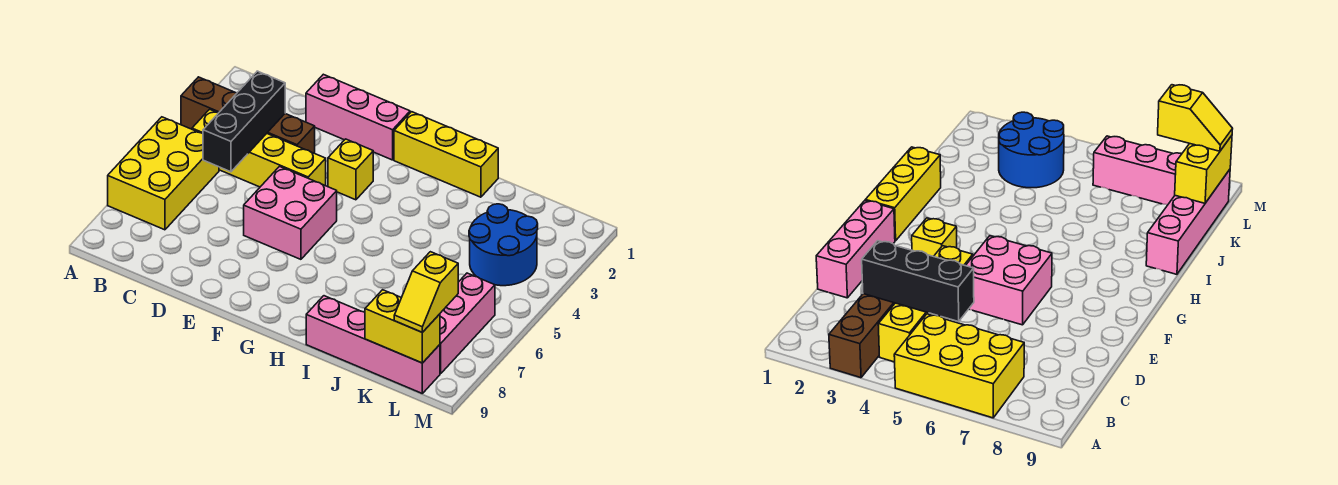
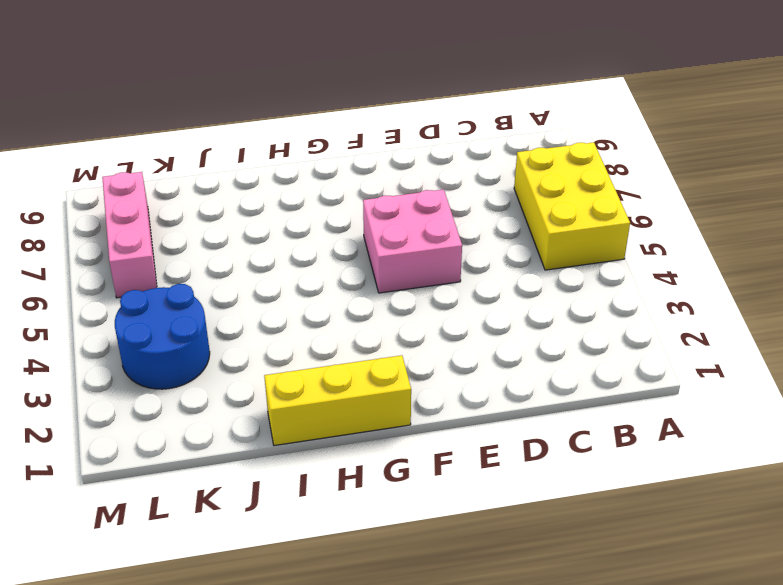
none -> brown brick A3:D3 level 1
none -> yellow brick B4:E4 level 1
none -> pink brick D1:F1 level 1

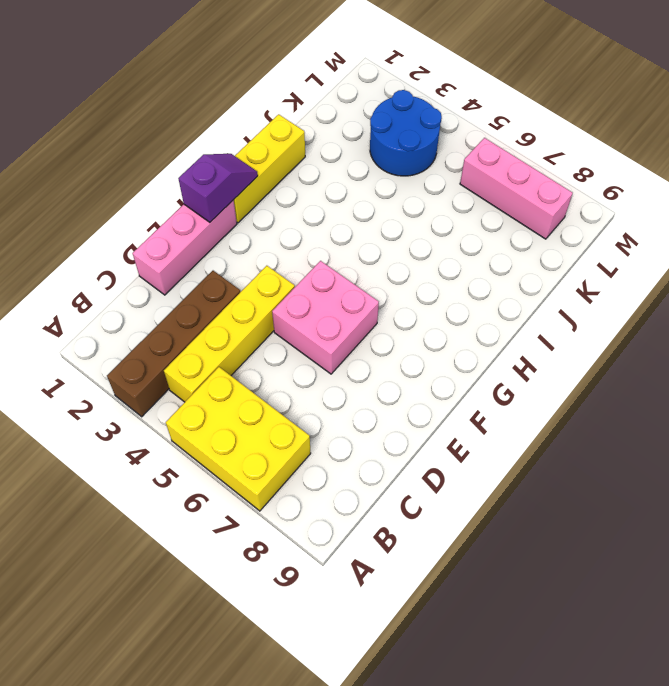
purple slope F1:G1 level 2 top F -> none
none -> yellow brick F3 level 1
none -> pink brick I9:L9 level 1
none -> black brick C3:C5 level 2

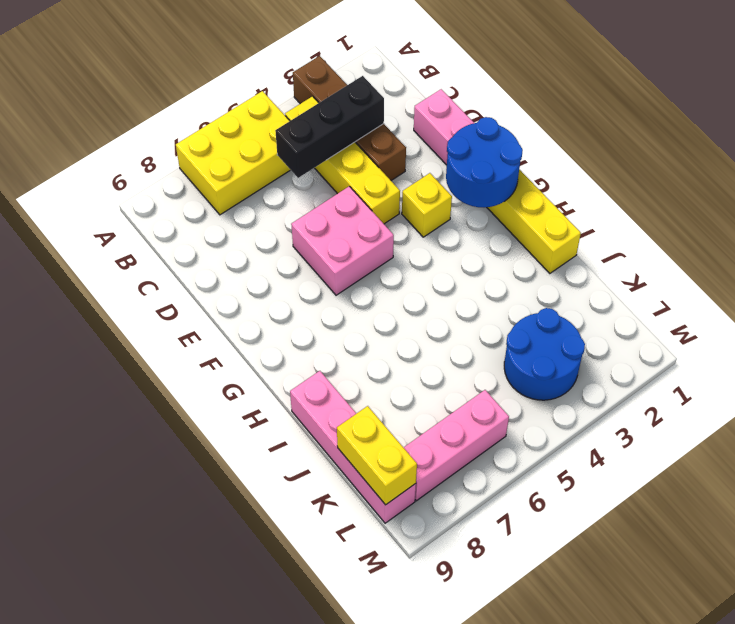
blue round brick F1:G2 level 2 -> none
none -> yellow slope L8:L9 level 3 top 8

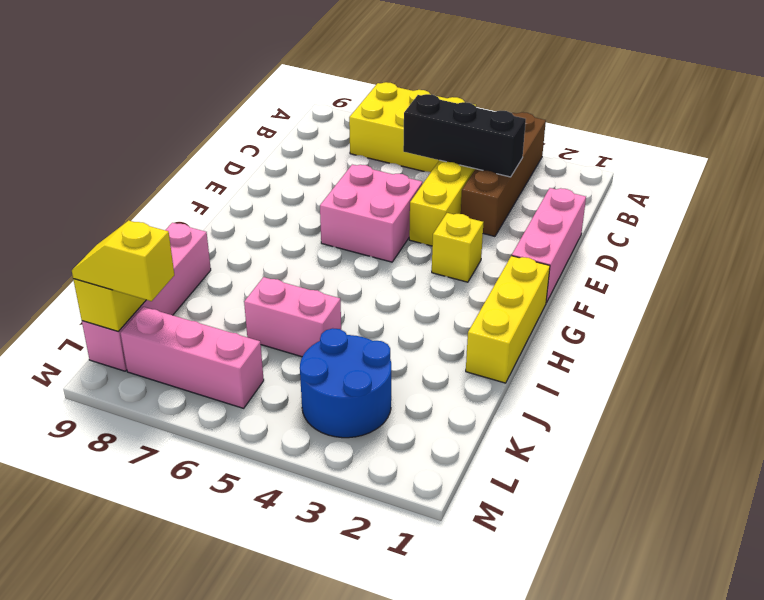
pink brick J5:J6 level 1 -> none

